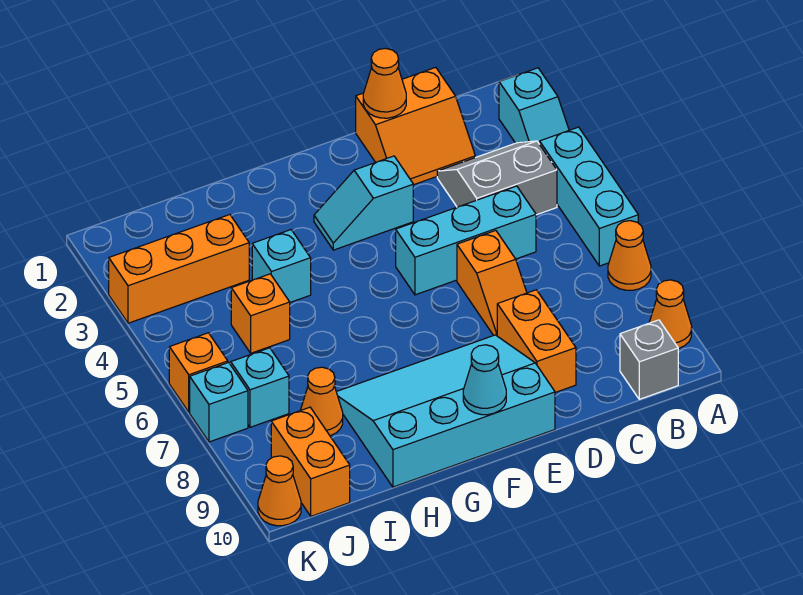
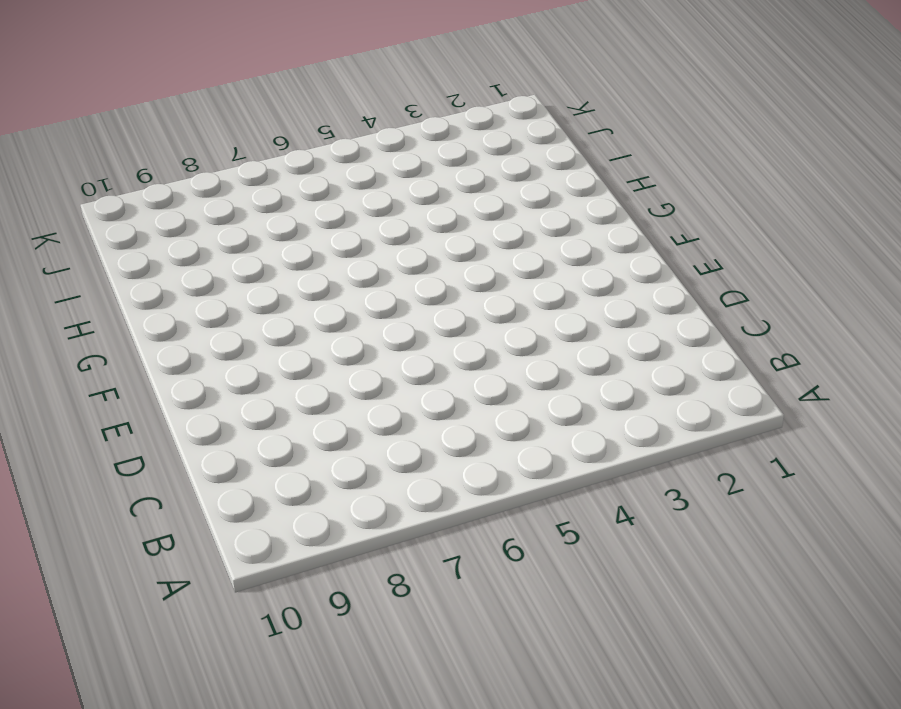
none -> cyan slope A2:A3 level 1 top 2
none -> cyan brick A4:A6 level 1
none -> orange cone A7 level 1

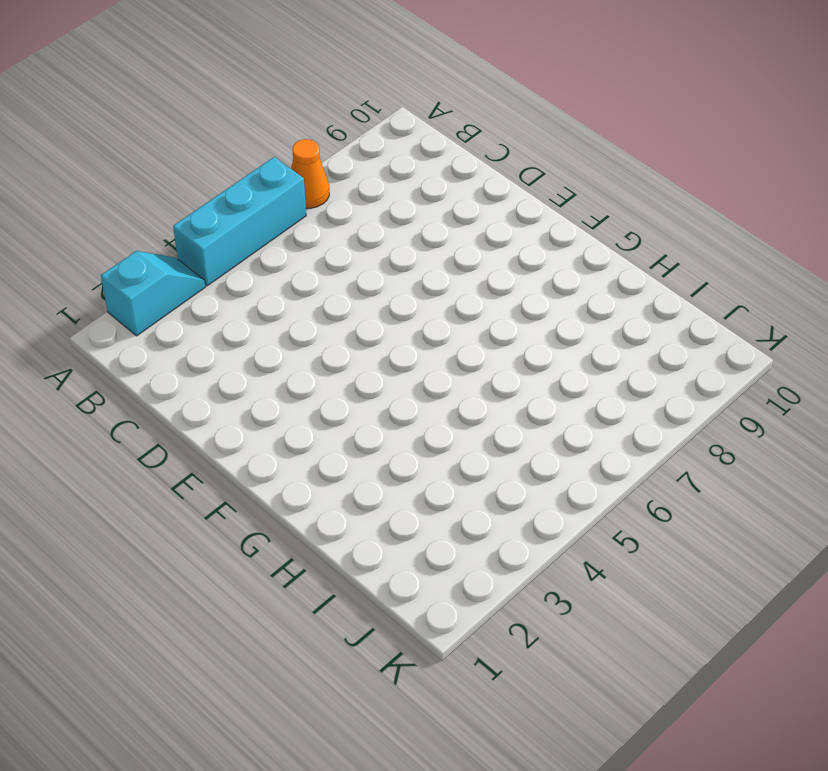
none -> orange cone A9 level 1
none -> grey slope B3:C4 level 1 top 4
none -> grey brick B10 level 1

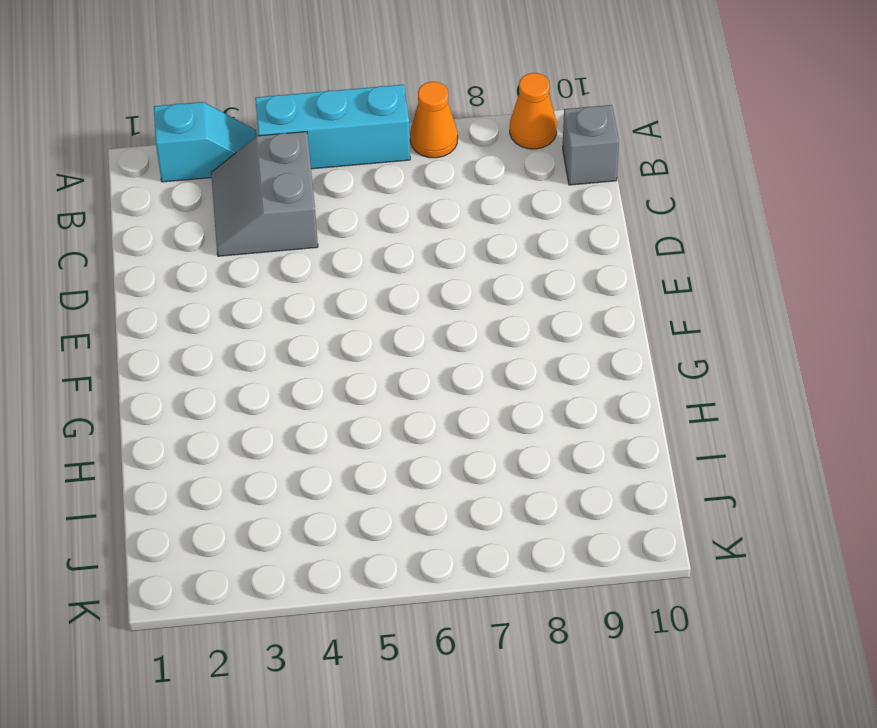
none -> orange slope C1:D2 level 1 top 1
none -> cyan brick C5:E5 level 1
none -> orange slope D6:D7 level 1 top 6

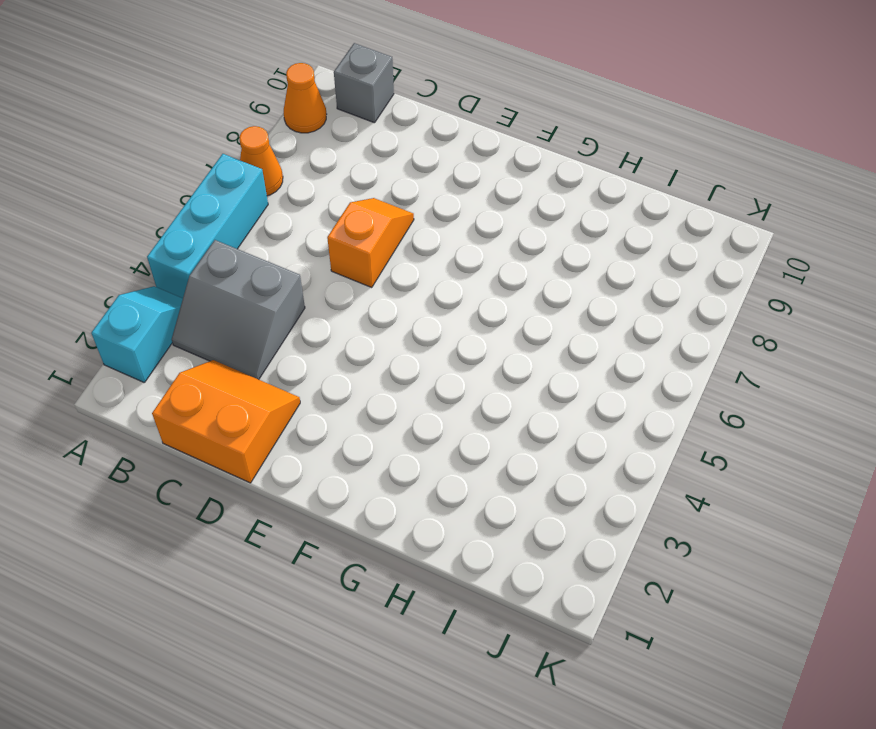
none -> cyan brick C5:E5 level 1
none -> orange brick D8:D9 level 1
none -> cyan slope E3:F3 level 1 top E

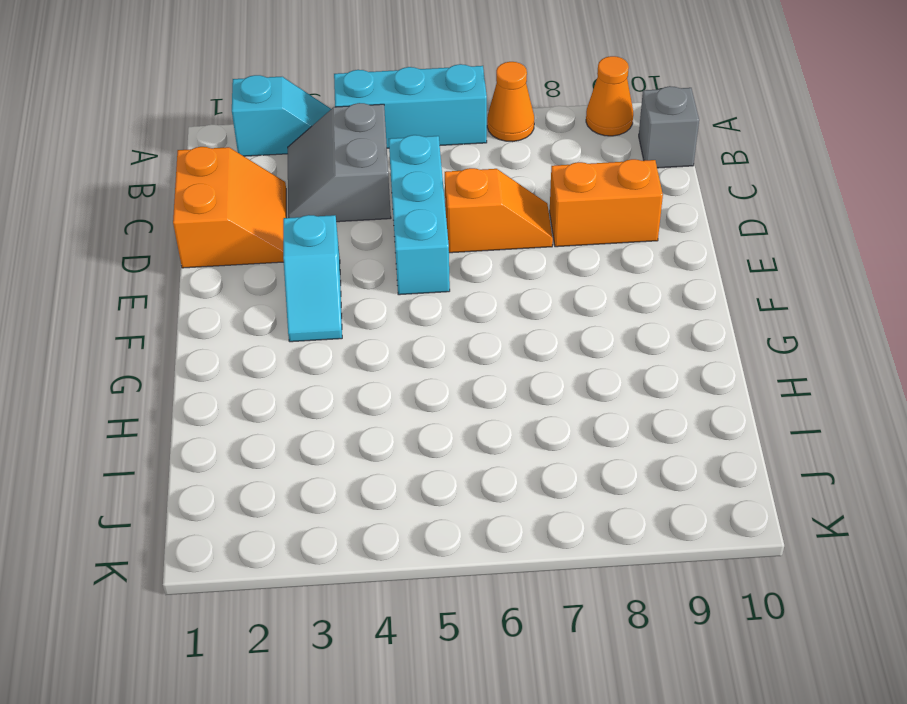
none -> cyan slope E8:H10 level 1 top 10
none -> cyan brick H4 level 1
none -> orange brick I3:K3 level 1

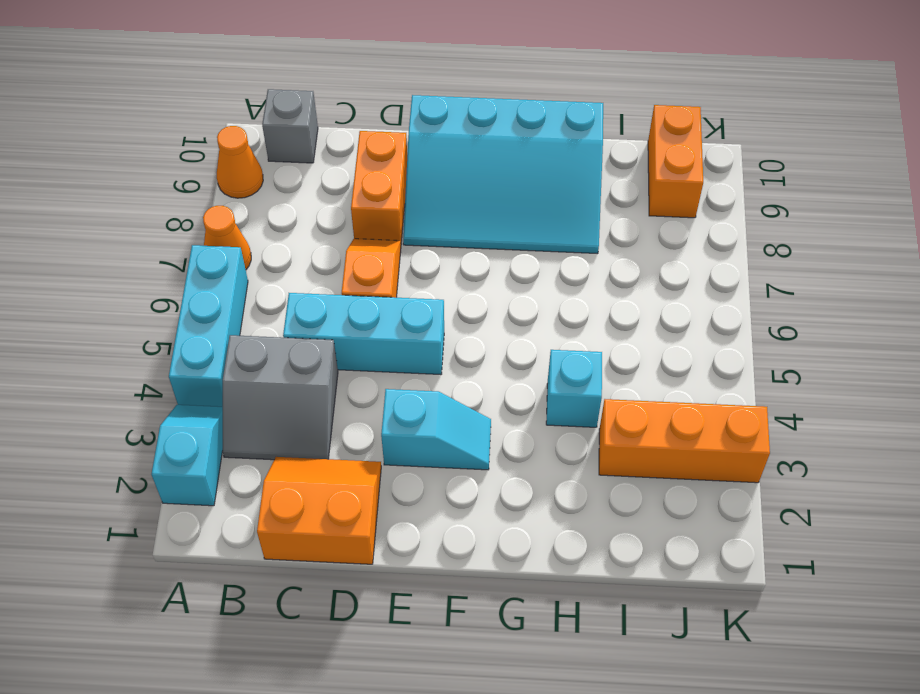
none -> orange brick I5 level 1
none -> orange cone I8 level 1
none -> cyan brick J7 level 1

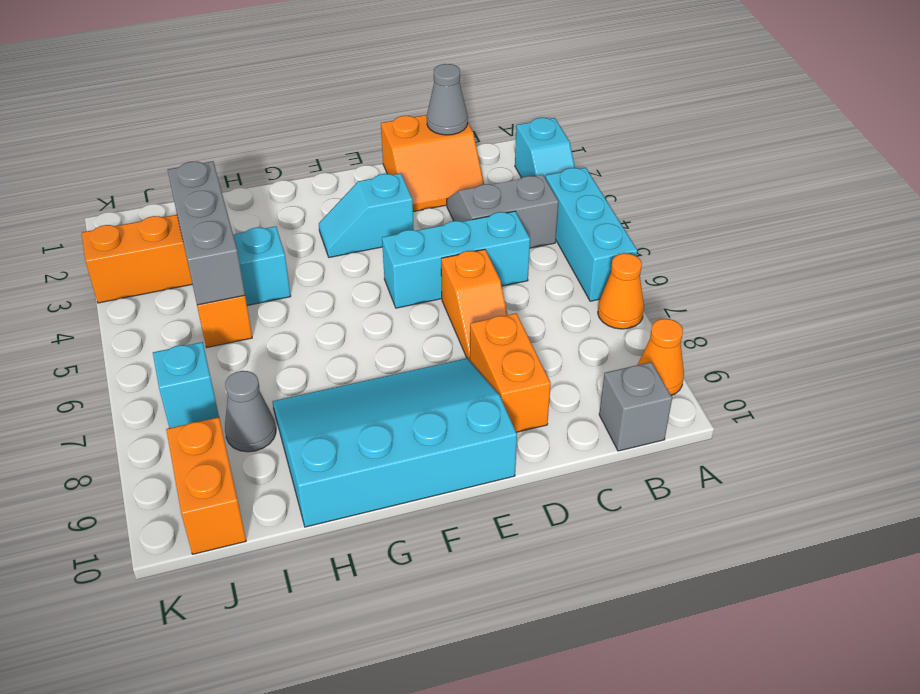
grey cone C1 level 2 -> none
grey brick I3:I5 level 2 -> none
grey cone I8 level 1 -> orange cone I8 level 1
none -> orange brick K6 level 1
none -> cyan brick K7 level 1
none -> orange cone K10 level 1

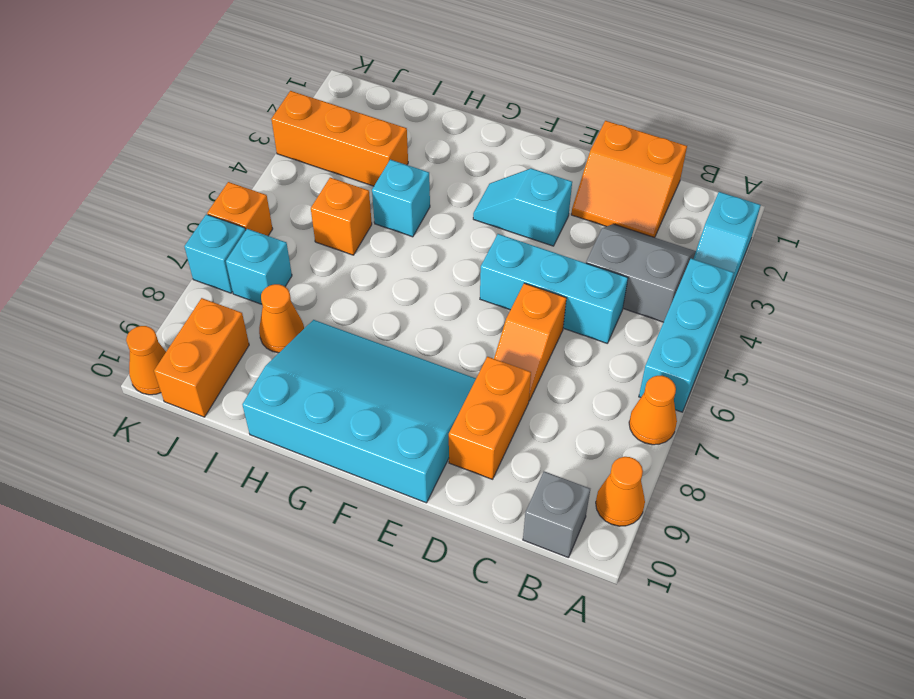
none -> orange cone D1 level 2
none -> cyan cone F10 level 2

